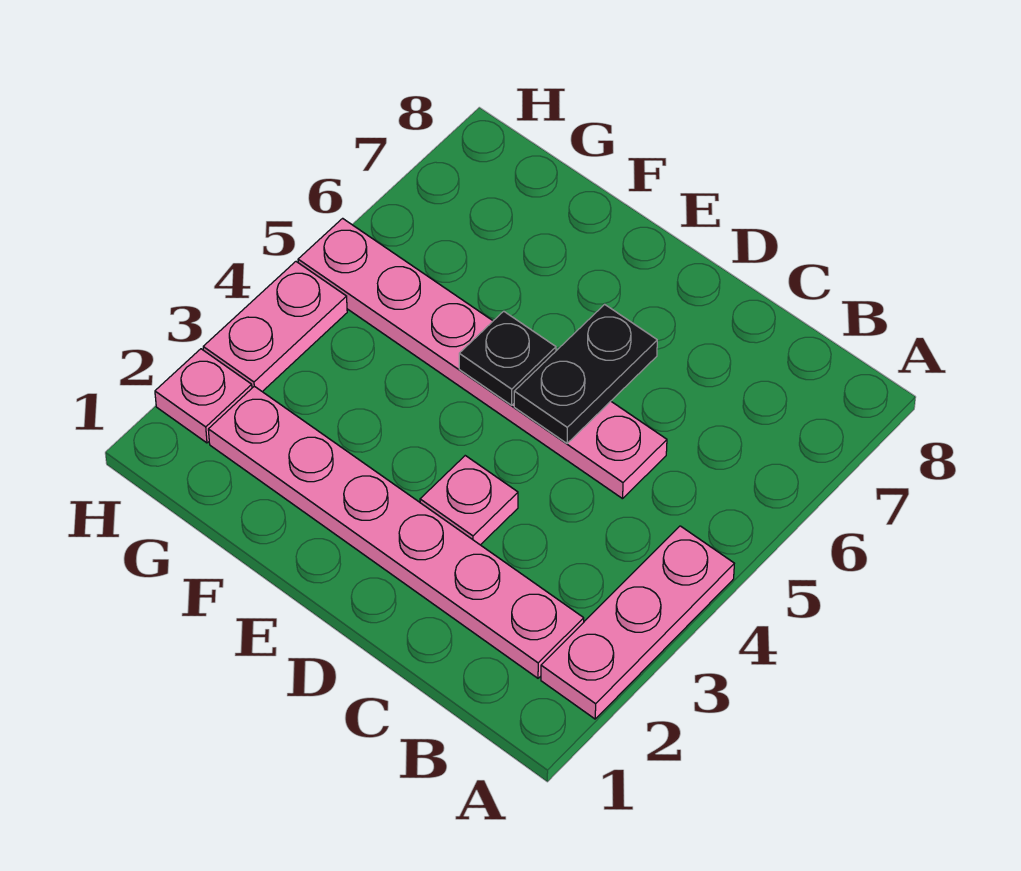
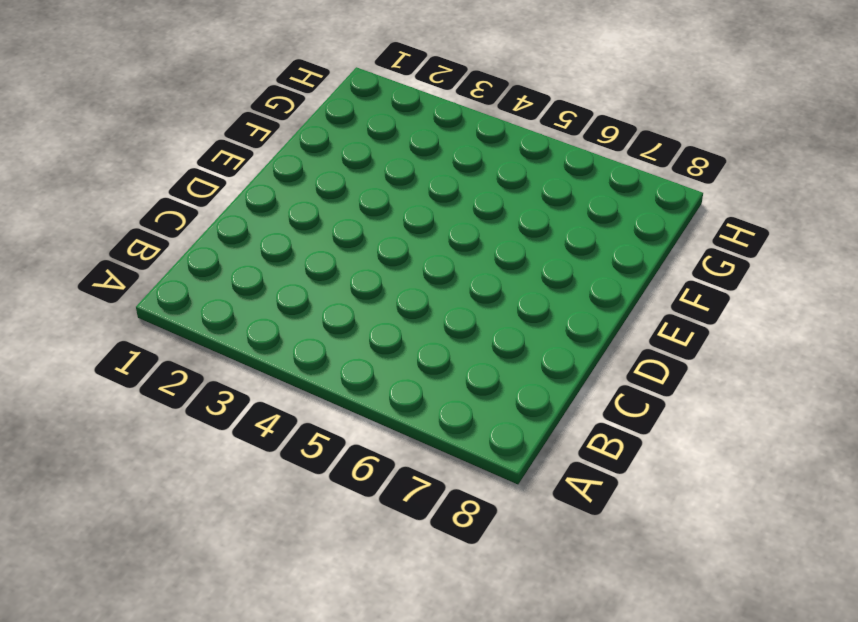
none -> pink plate A2:A4 level 1
none -> pink plate B2:G2 level 1

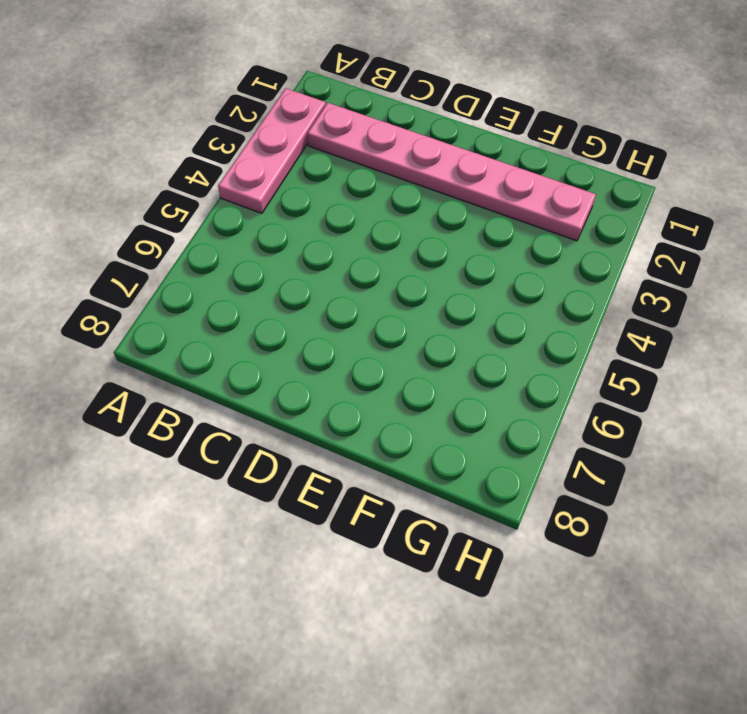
none -> pink plate C5:H5 level 1
none -> pink plate D3 level 1

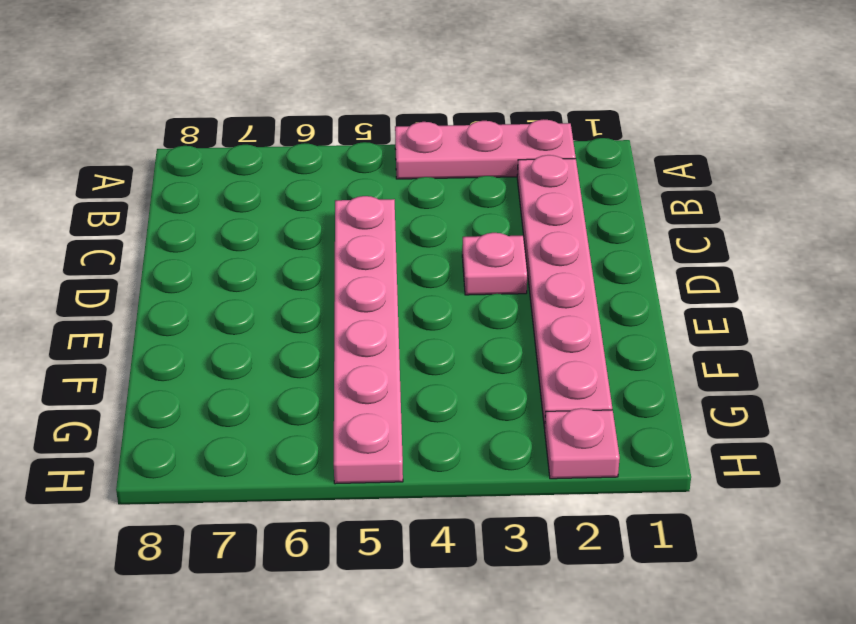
none -> pink plate H3:H4 level 1
none -> black plate D5:D6 level 2

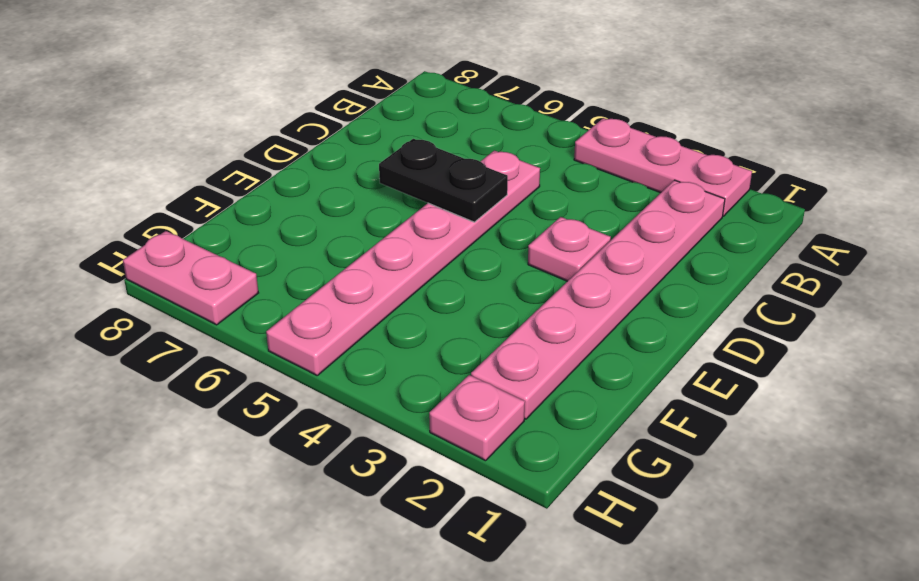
pink plate H7:H8 level 1 -> pink plate H3:H4 level 1
none -> black plate E5 level 2

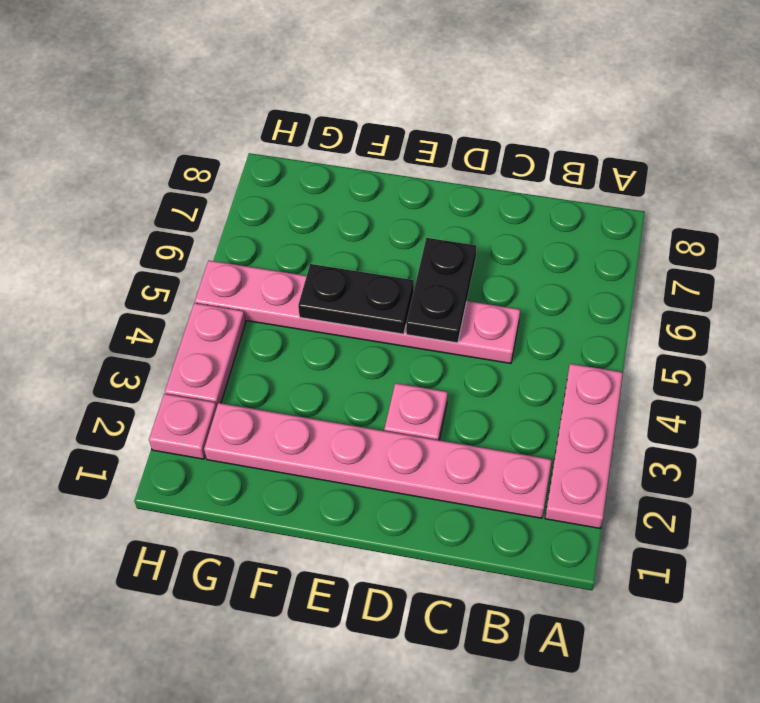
black plate E5:F5 level 2 -> black plate E5 level 2

